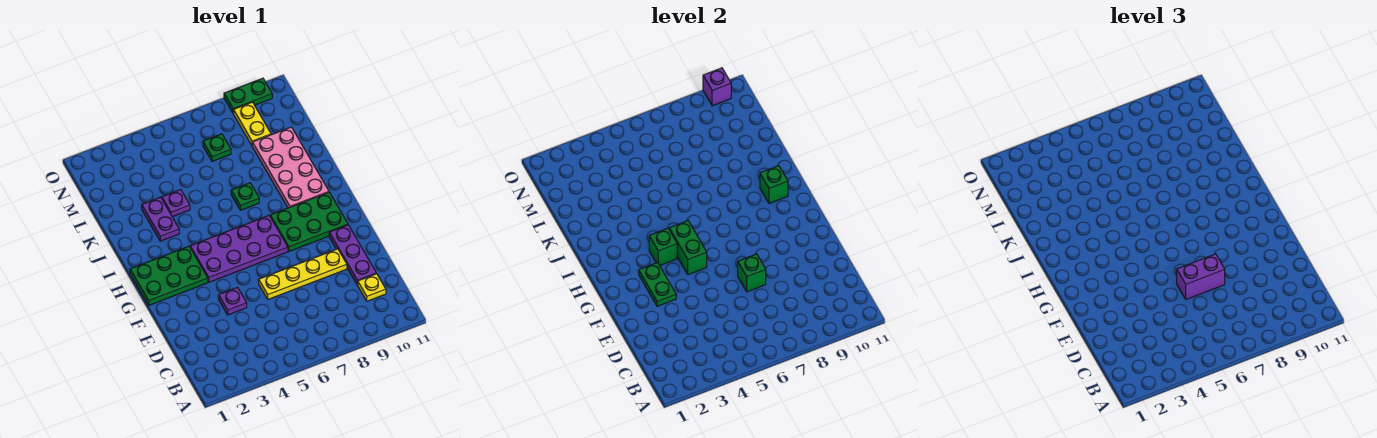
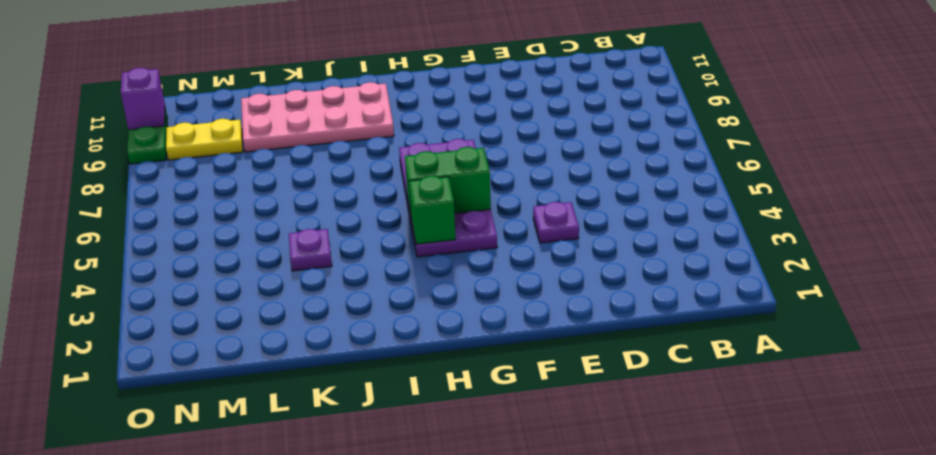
none -> yellow plate C10 level 1
none -> purple plate D10:F10 level 1
none -> yellow plate E6:E9 level 1

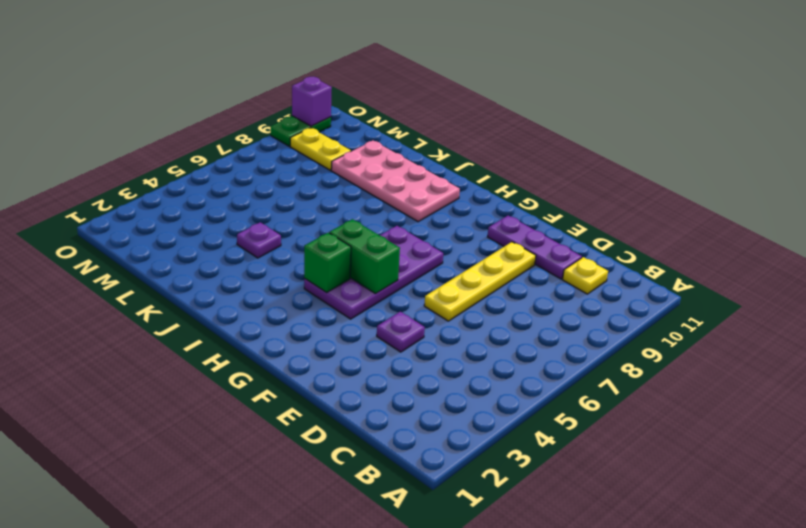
none -> green plate G1:H3 level 1
none -> green plate G8:H10 level 1
none -> purple plate J3:K3 level 1

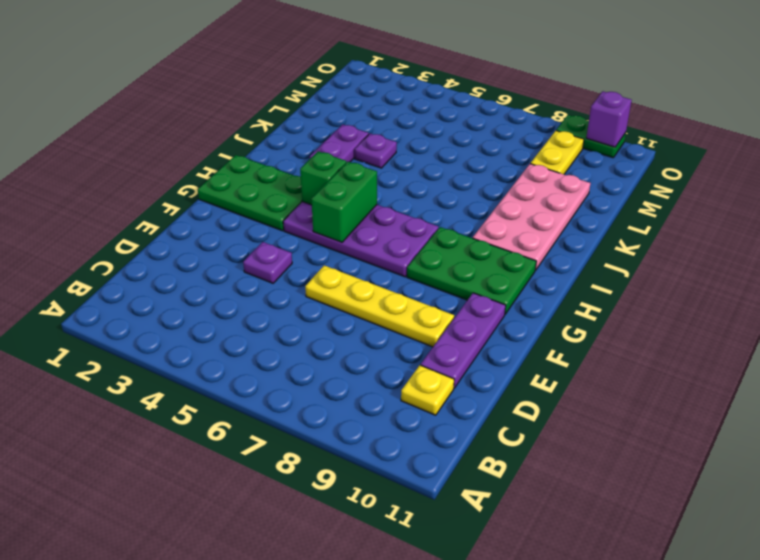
none -> green plate J7 level 1
none -> green plate M7 level 1
none -> green brick E7 level 2

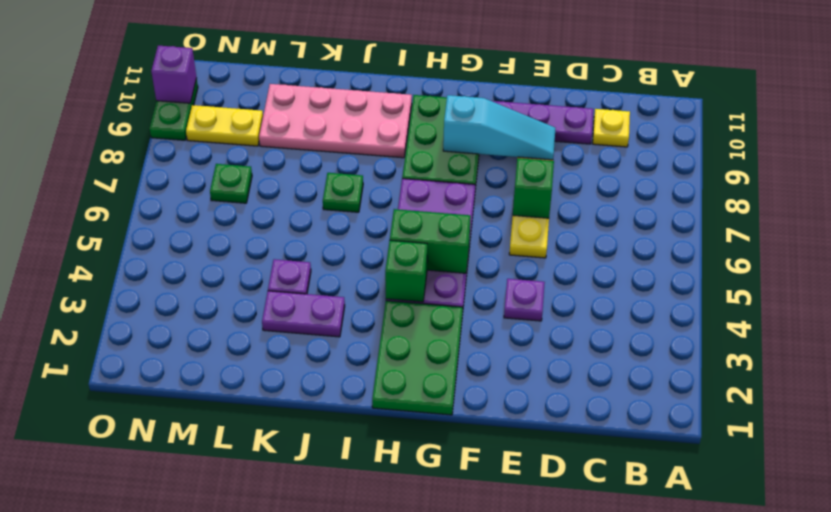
cyan slope E9:G9 level 2 top G -> none
none -> green plate F3:G3 level 2
none -> green brick I10 level 2
none -> purple brick E6:E7 level 3

